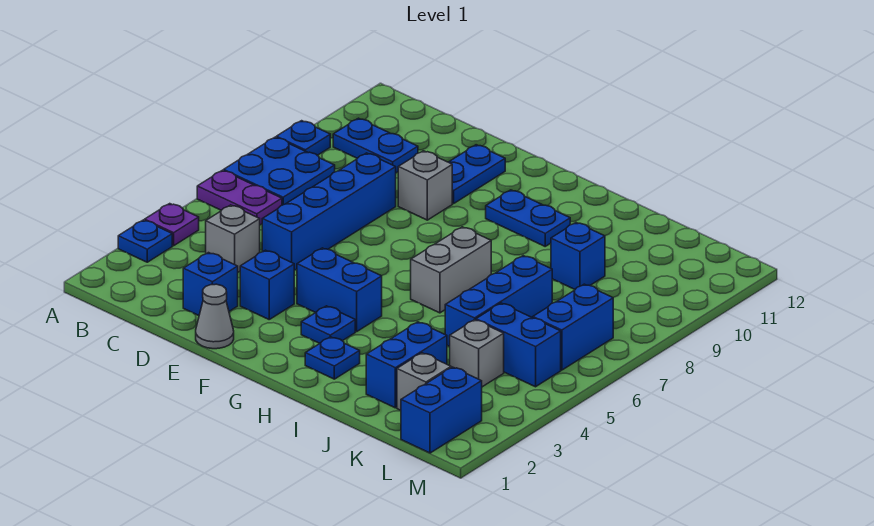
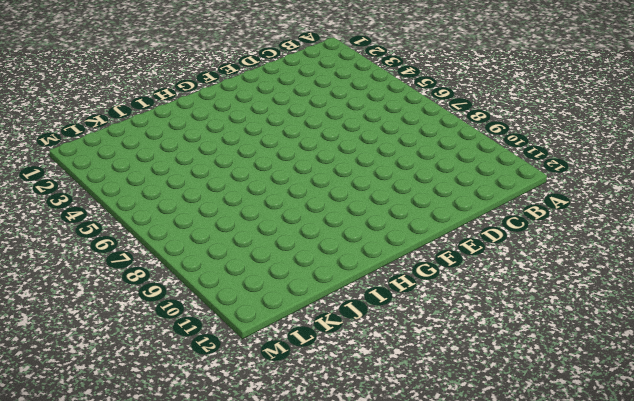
none -> blue plate A3 level 1
none -> purple plate A4 level 1
none -> purple plate A6:B6 level 1

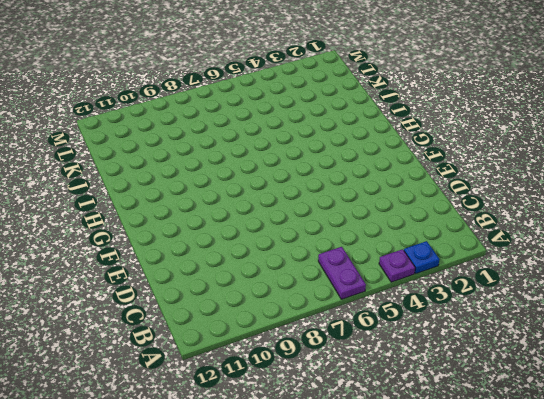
none -> blue plate A7:B8 level 1
none -> blue plate A9 level 1
none -> blue plate B10:C10 level 1

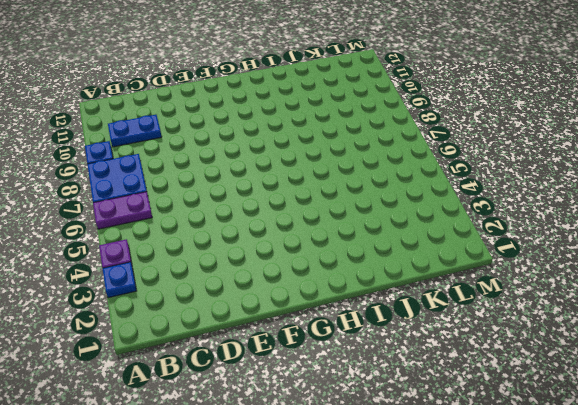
none -> grey brick C4 level 1
none -> blue brick D2 level 1
none -> blue brick D5:D8 level 1

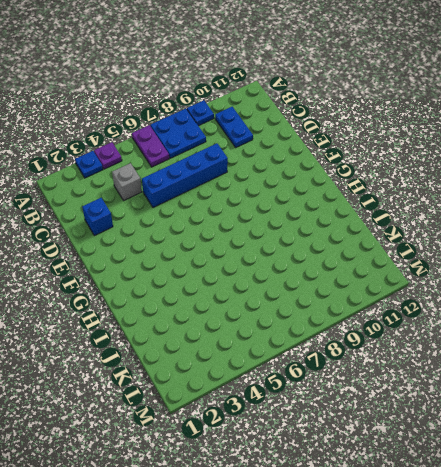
none -> grey cone E1 level 1
none -> blue brick E3 level 1
none -> grey brick E9 level 1

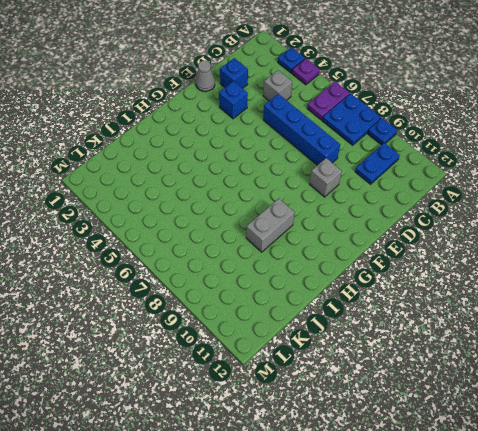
grey brick H9:I9 level 1 -> grey brick H6:H7 level 1
none -> blue plate E10:E11 level 1
none -> blue brick F4:G4 level 1
none -> blue plate G3 level 1

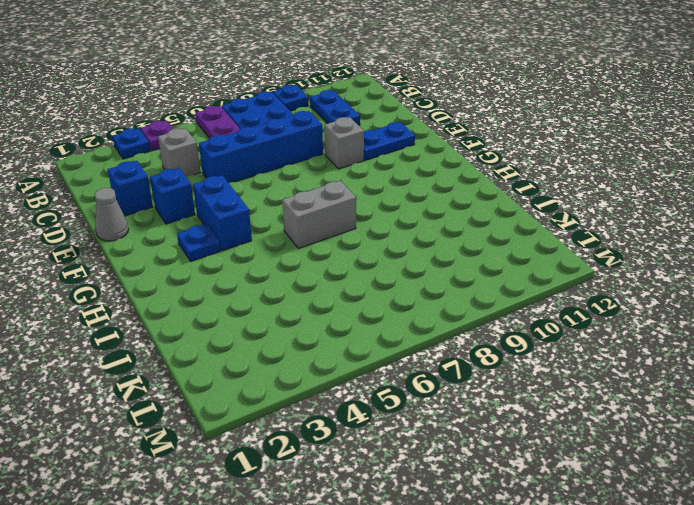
none -> blue plate G10:H10 level 1
none -> blue plate H2 level 1
none -> blue brick J2:J3 level 1

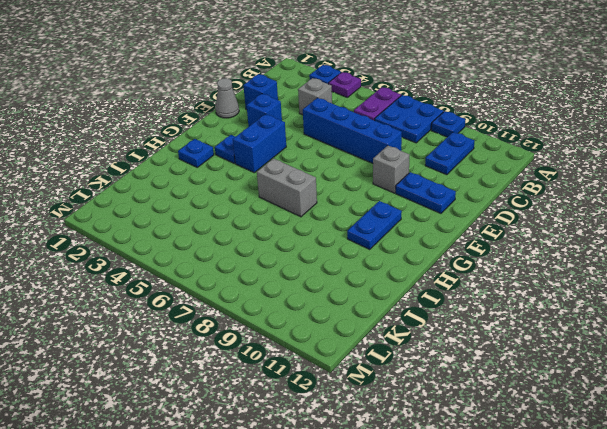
none -> blue brick J2:J3 level 1
none -> blue brick J5:J7 level 1
none -> blue brick J9 level 1

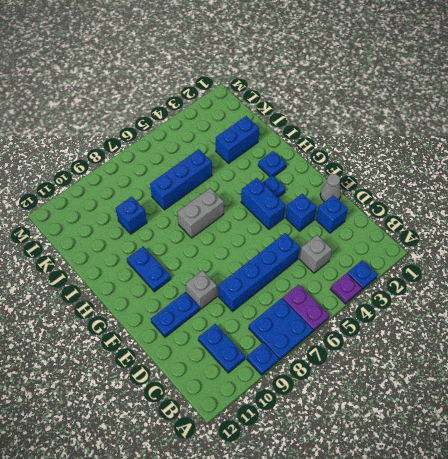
none -> grey brick K2 level 1
none -> grey brick K4 level 1
none -> blue brick K5:L5 level 1

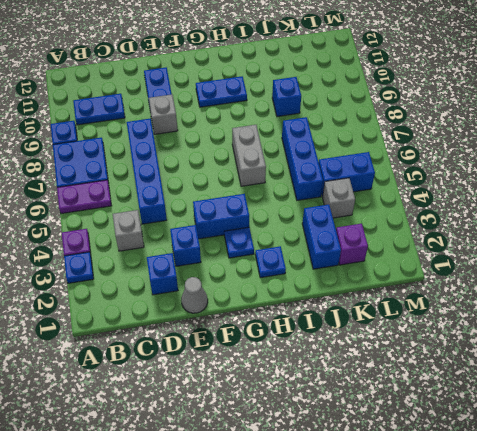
purple brick K2 level 1 -> grey brick K2 level 1
none -> blue brick L1:L2 level 1
none -> blue brick L6:L7 level 1

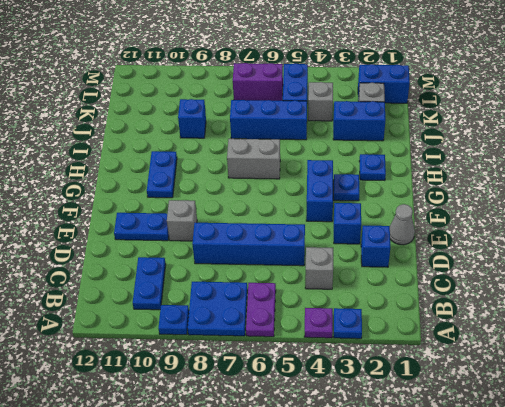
purple brick L6:L7 level 1 -> blue brick L6:L7 level 1

